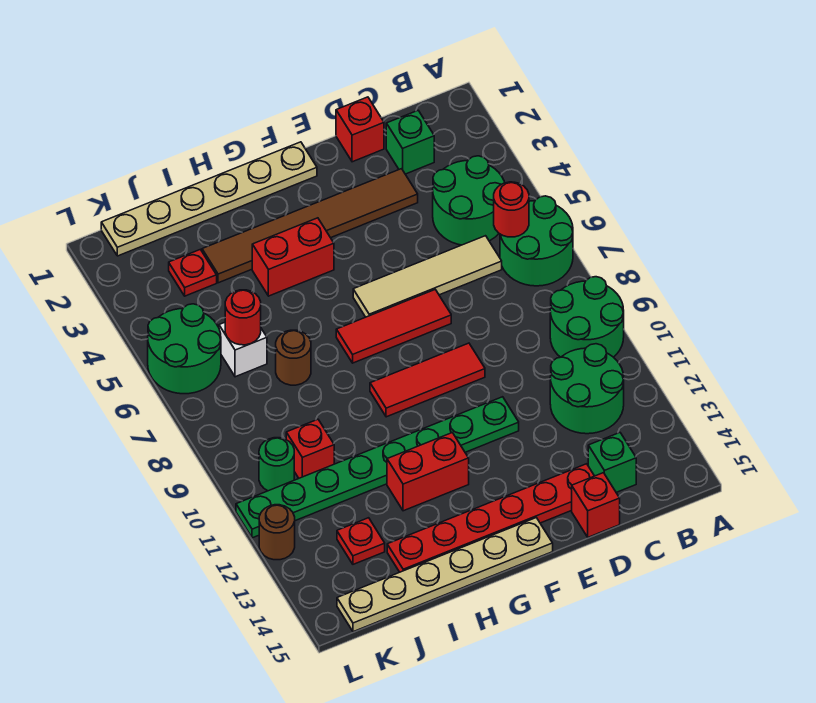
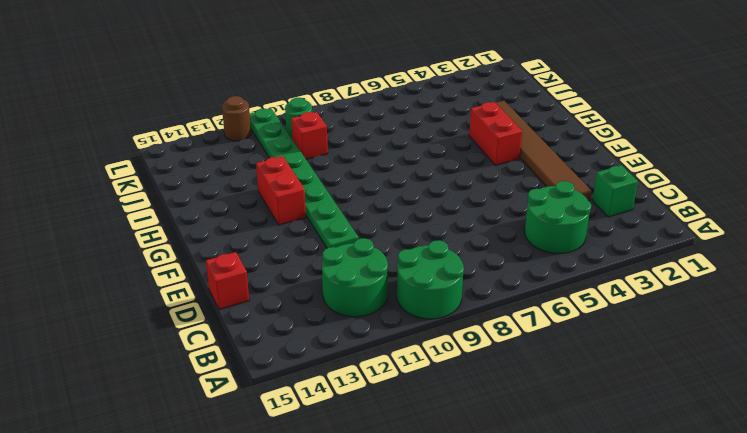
none -> green round brick A6:B7 level 1
none -> tan tile C6:F6 level 1
none -> green brick C14 level 1

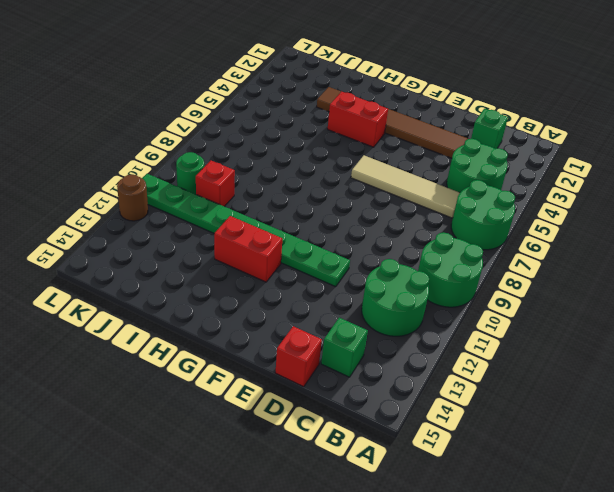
none -> red brick D1 level 1
none -> red plate D14:I14 level 1
none -> red tile E7:G7 level 1

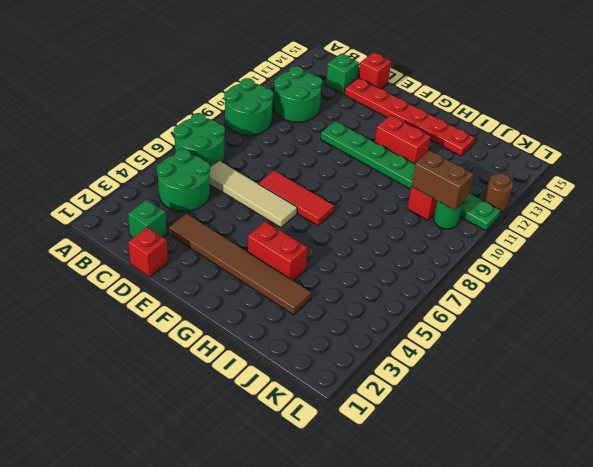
brown brick J10:K10 level 2 -> none
none -> red tile E9:G9 level 1
none -> tan plate F1:K1 level 1
none -> tan plate F15:K15 level 1

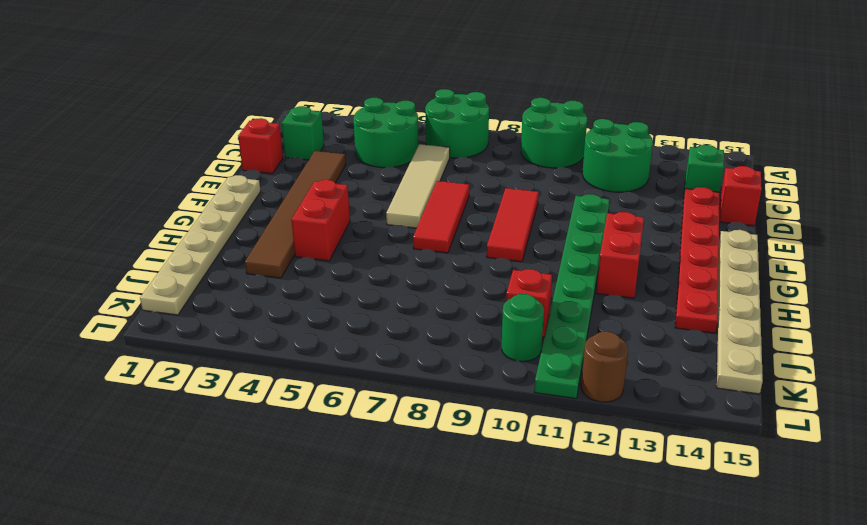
none -> brown round brick I7 level 1
none -> red plate J3 level 1
none -> white brick J6 level 1

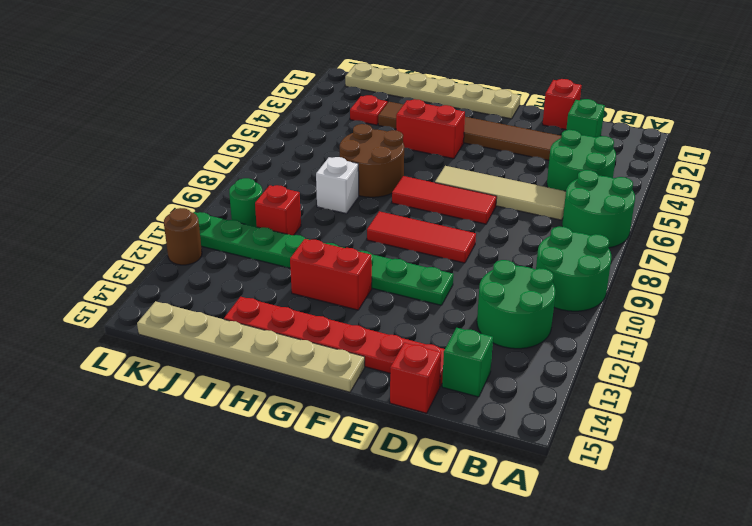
brown round brick H6:I7 level 1 -> brown round brick I7 level 1
white brick I8 level 1 -> white brick J6 level 1
none -> red plate J13 level 1
none -> green round brick K5:L6 level 1
none -> red round brick B6 level 2

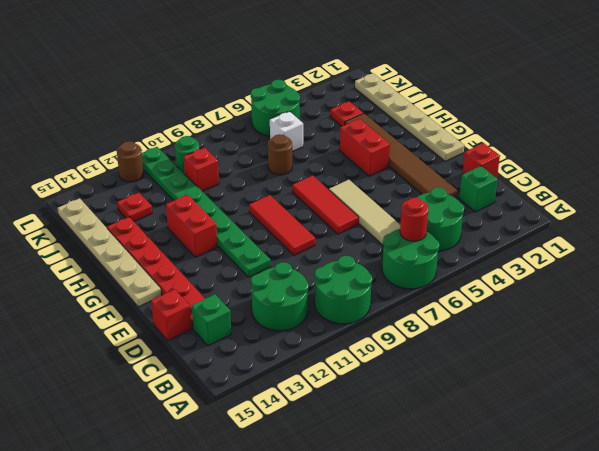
none -> red round brick J6 level 2

